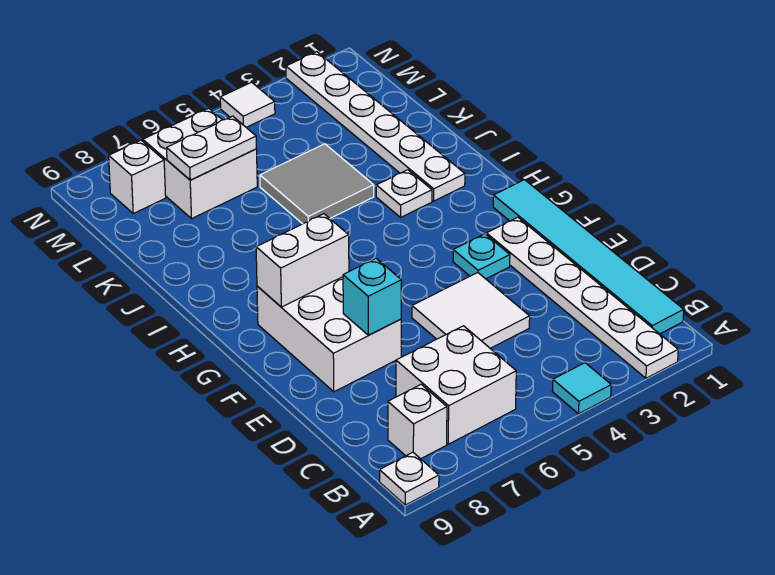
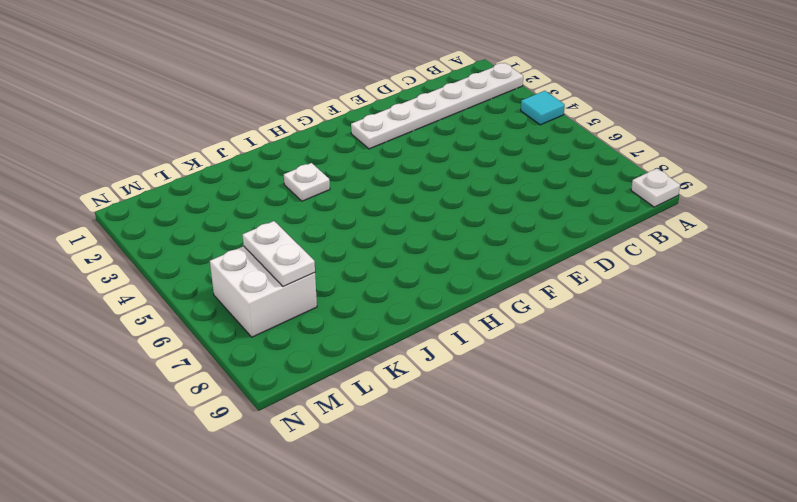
none -> cyan tile B1:G1 level 1
none -> white brick B6:C7 level 1
none -> white brick B8 level 1

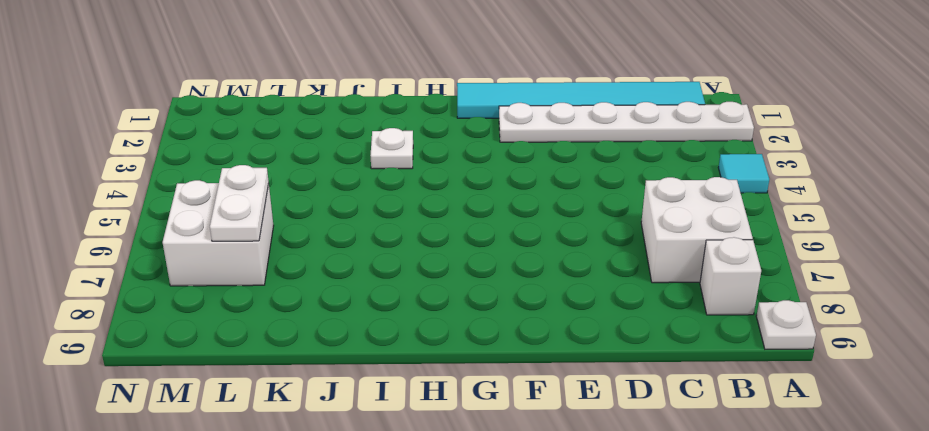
none -> white tile D4:E5 level 1
none -> white brick E7:G8 level 1
none -> cyan plate F3 level 1

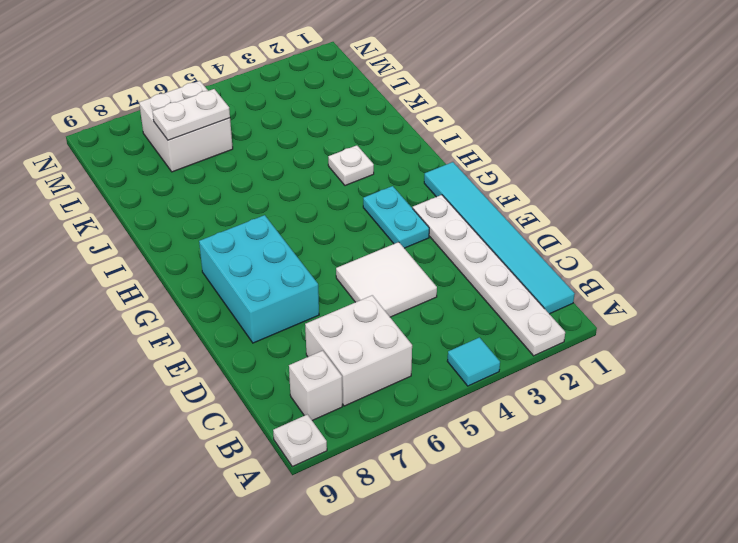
cyan brick E7:G8 level 1 -> white brick E7:G8 level 1
cyan plate F3:G3 level 1 -> cyan plate F3 level 1
none -> white plate I2:N2 level 1
none -> grey tile J4:K5 level 1
none -> white brick M8 level 1

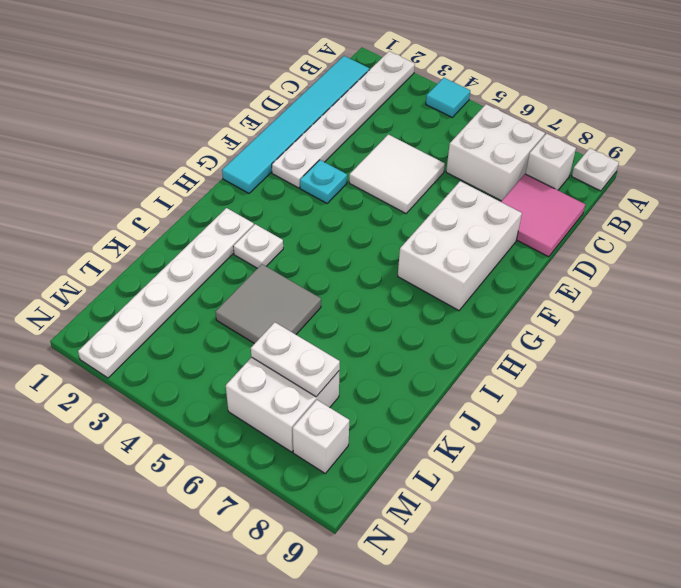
pink tile C8:D9 level 1 -> none
none -> white tile N4 level 1
none -> cyan brick E7 level 2
none -> white brick G7:G8 level 2

